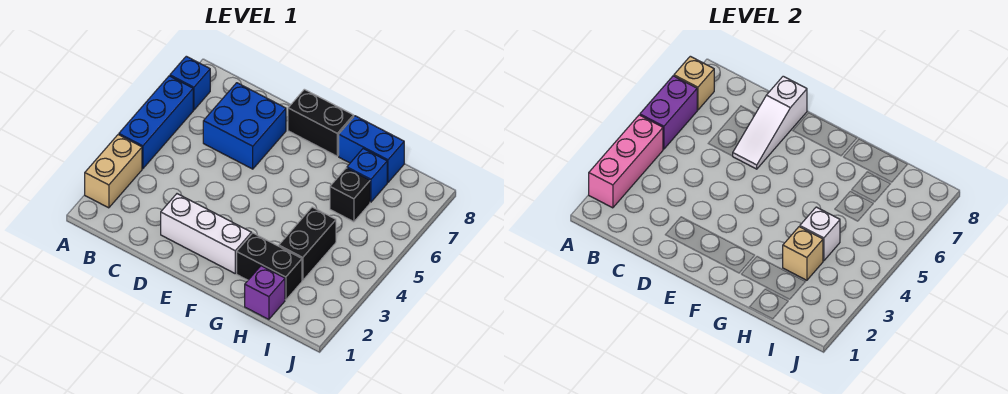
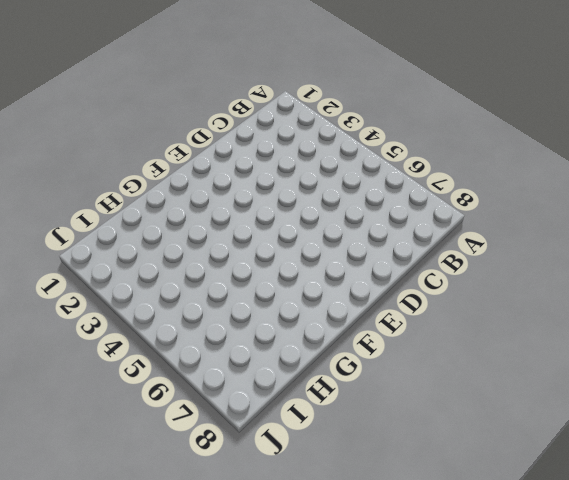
none -> tan brick A2:A3 level 1
none -> blue brick A4:A6 level 1
none -> blue brick A7 level 1

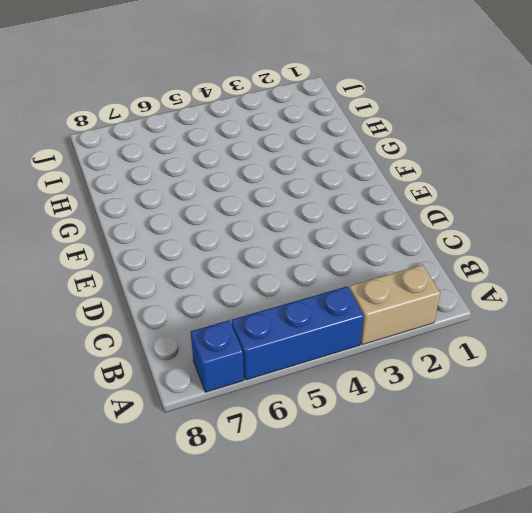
none -> blue brick C6:D7 level 1
none -> white brick D2:F2 level 1
none -> black brick E8:F8 level 1

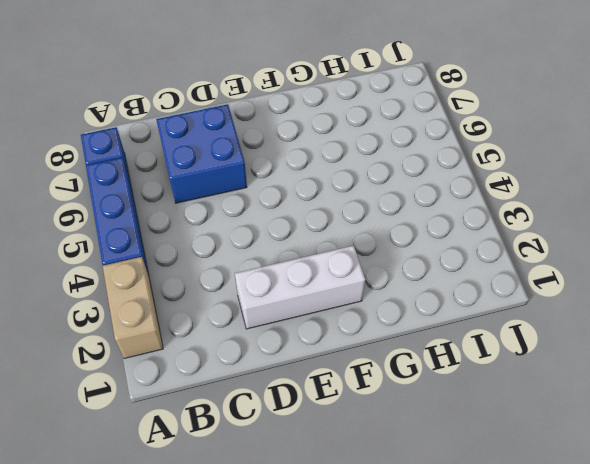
none -> black brick E8:F8 level 1
none -> black brick G2:H2 level 1
none -> blue brick G8:H8 level 1

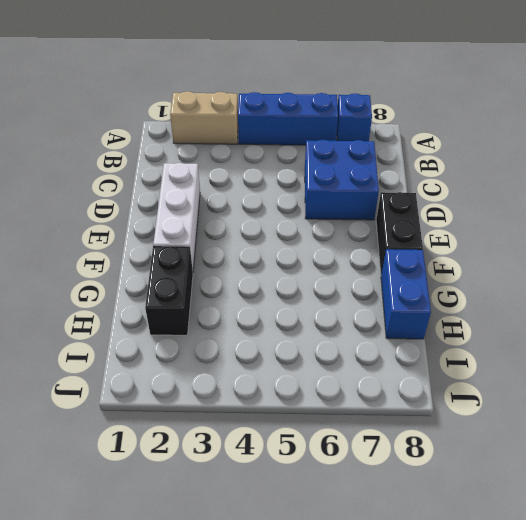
none -> purple brick H1 level 1
none -> black brick H3:H4 level 1
none -> black brick H6 level 1

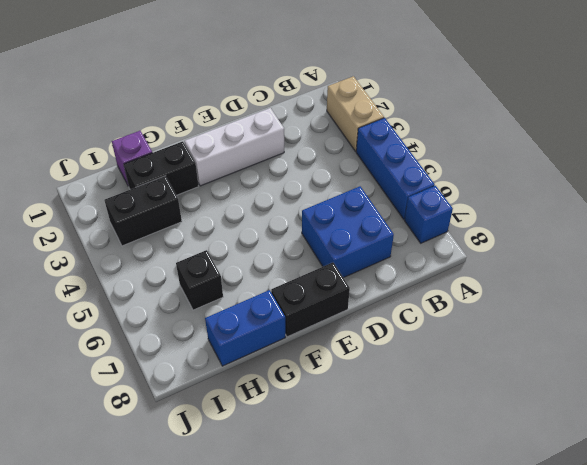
black brick H3:I3 level 1 -> black brick H3:H4 level 1
none -> blue brick H7 level 1
none -> pink brick A2:A4 level 2
none -> purple brick A5:A6 level 2

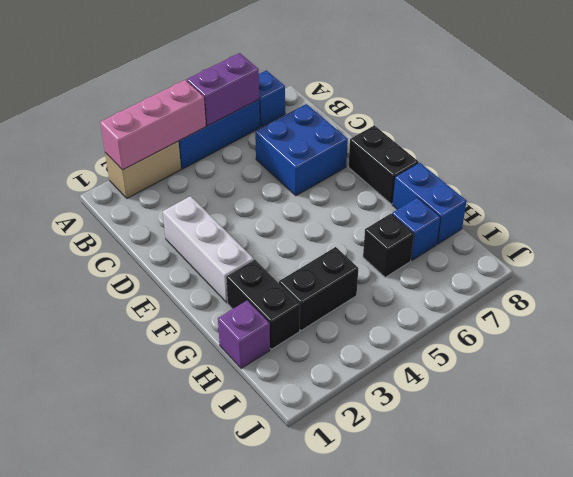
none -> tan brick A7 level 2
none -> white slope D6:D8 level 2 top 8
none -> tan brick H3 level 2

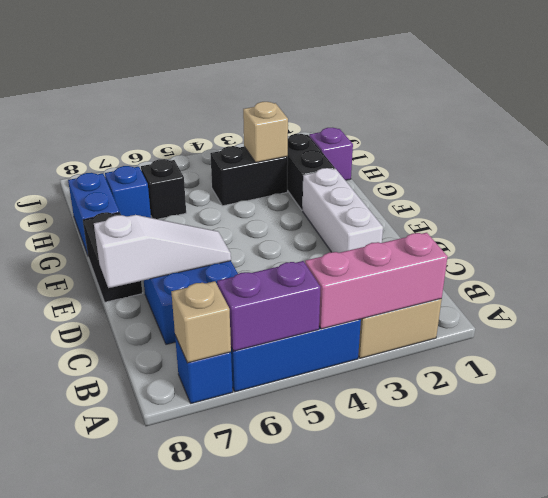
none -> white brick H4 level 2

